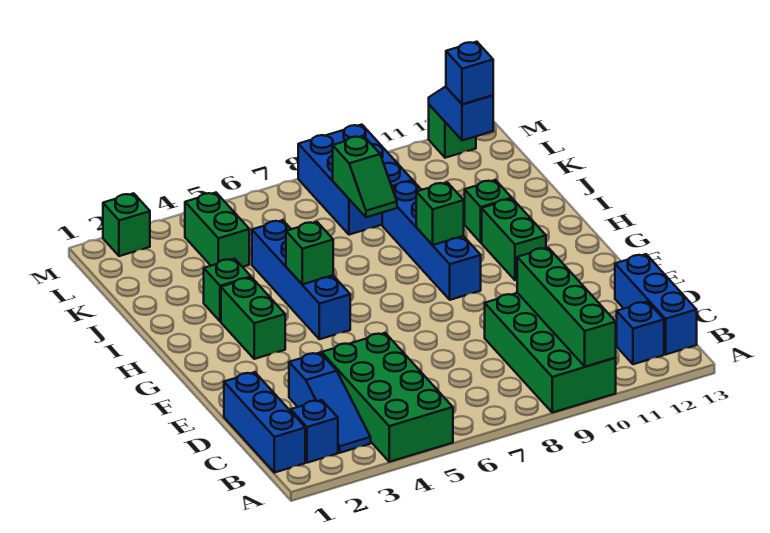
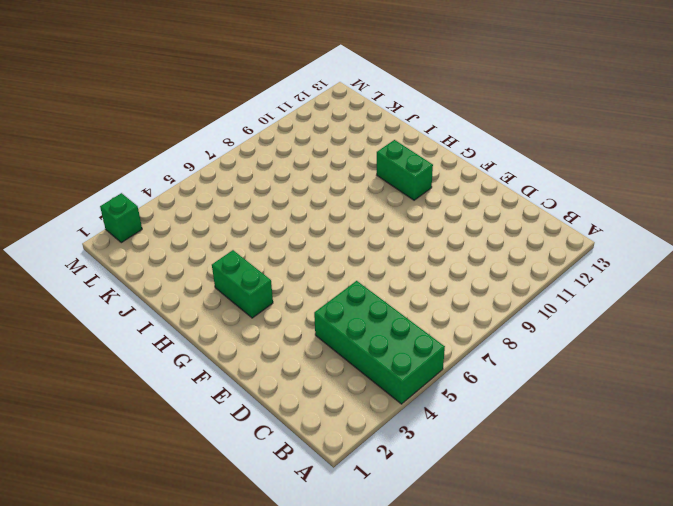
none -> green brick A9:D10 level 1
none -> blue brick B1:D1 level 1
none -> blue brick B2 level 1

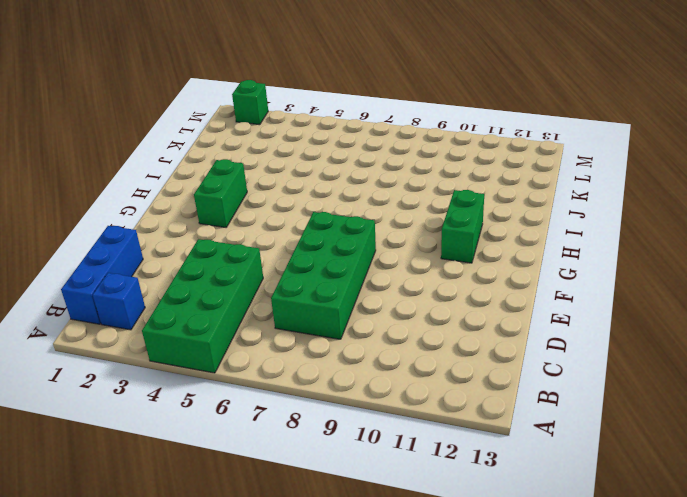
green brick C7:F8 level 1 -> green brick A9:D10 level 1
none -> blue slope B3:D3 level 1 top D
none -> blue brick B12 level 1
none -> blue brick B13:D13 level 1

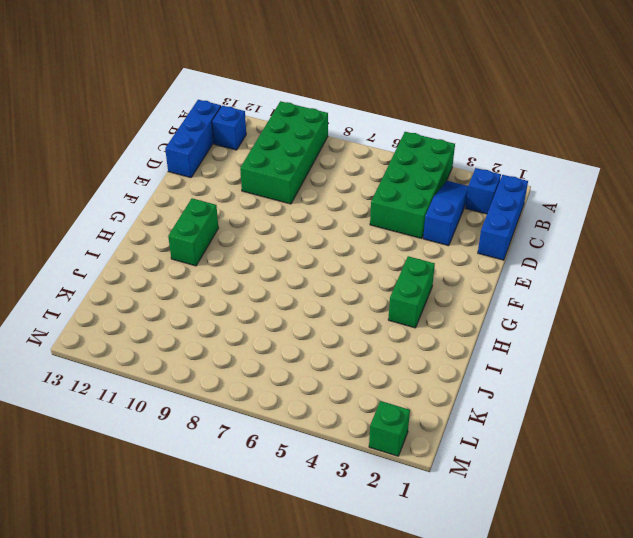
none -> blue brick G5:J5 level 1
none -> blue brick G9:J9 level 1
none -> green brick I3 level 1

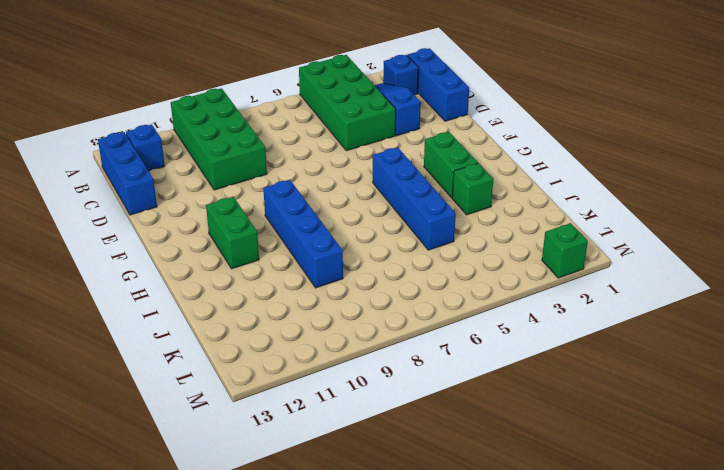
none -> green brick I11 level 1
none -> green brick K4:L4 level 1
none -> blue brick K8:M9 level 1

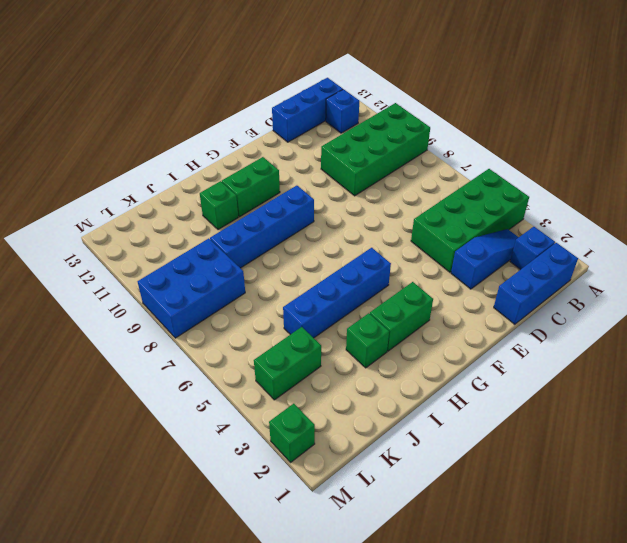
none -> green brick M12 level 1
none -> green brick A10:D10 level 2
none -> green brick H5 level 2

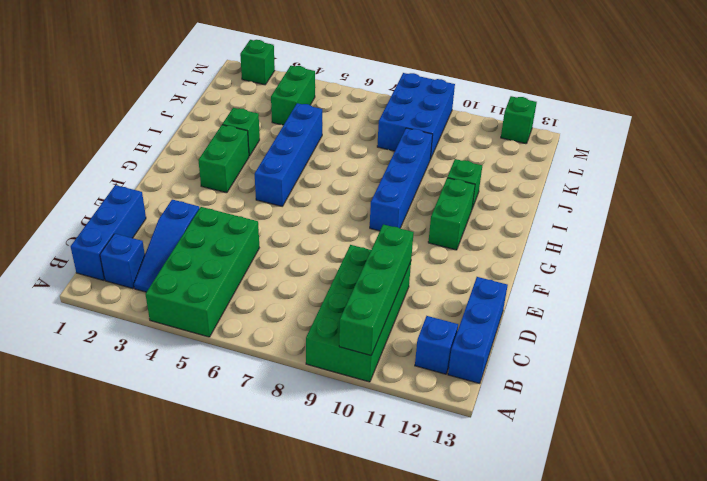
none -> green brick H5 level 2
none -> green brick H9 level 2
none -> green slope J8:K8 level 2 top K

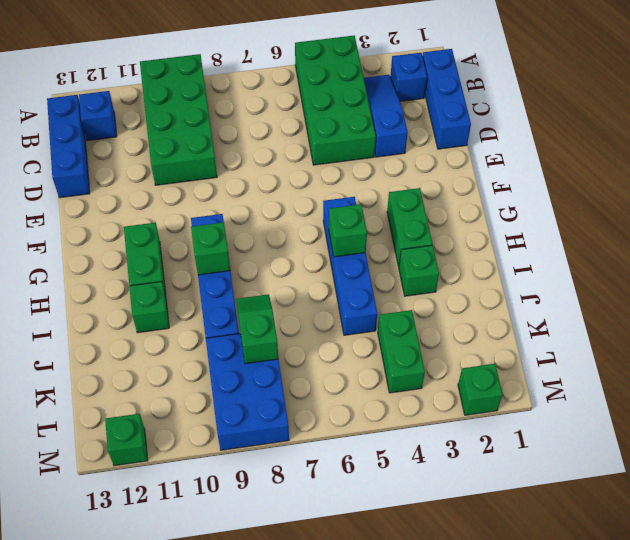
none -> green brick A10:D10 level 2
none -> blue slope L12:M12 level 2 top L
none -> blue brick L12 level 3

